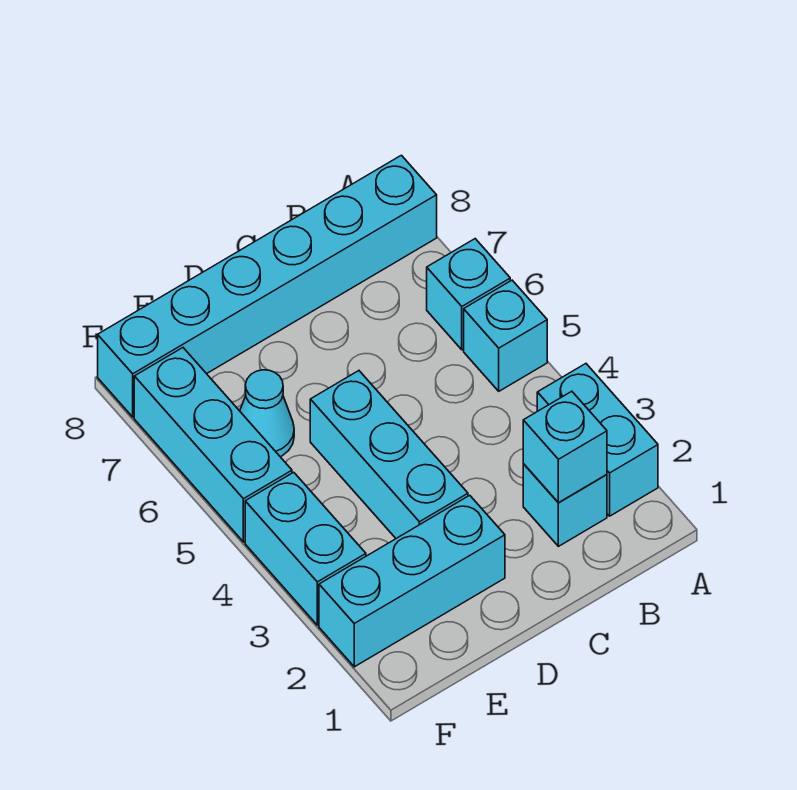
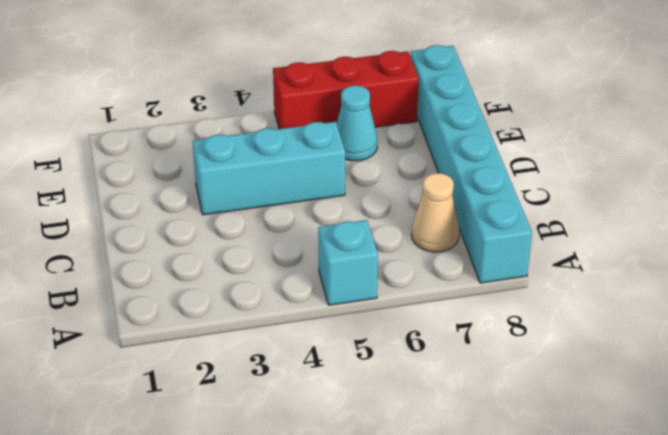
tan cone B7 level 1 -> none
red brick F5:F7 level 1 -> cyan brick F5:F7 level 1
none -> cyan brick A2:A3 level 1
none -> cyan brick A6 level 1

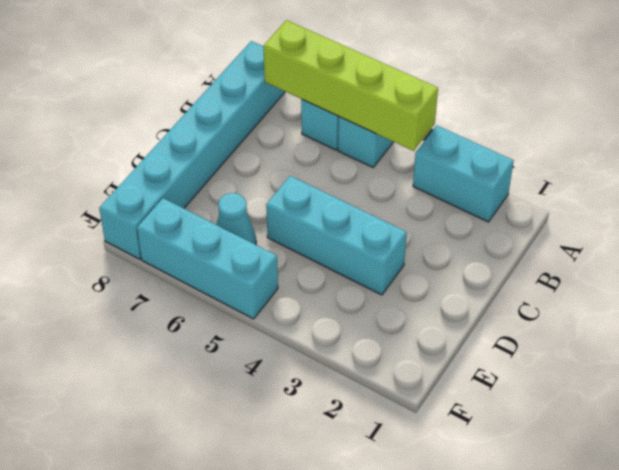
lime brick A4:A7 level 2 -> none
none -> cyan brick B2 level 1
none -> cyan brick D2:F2 level 1

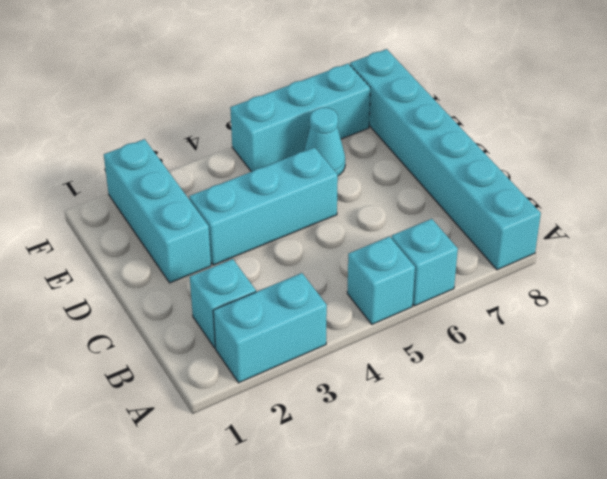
none -> cyan brick F3:F4 level 1
none -> cyan brick B2 level 2

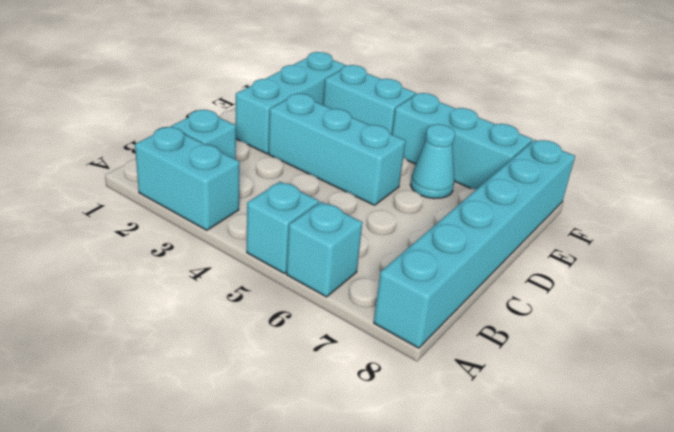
none -> cyan brick B2 level 2

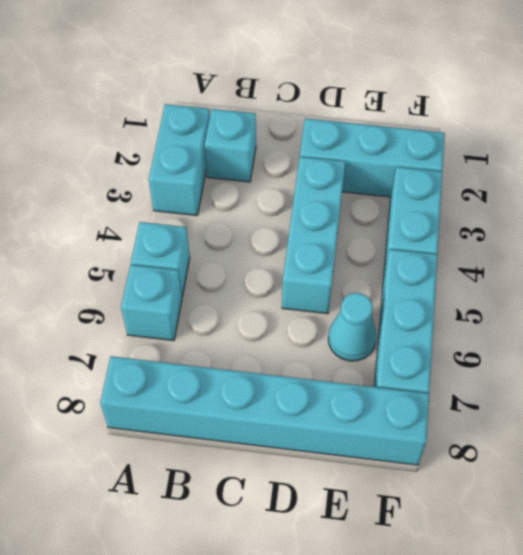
none -> cyan brick B2 level 2

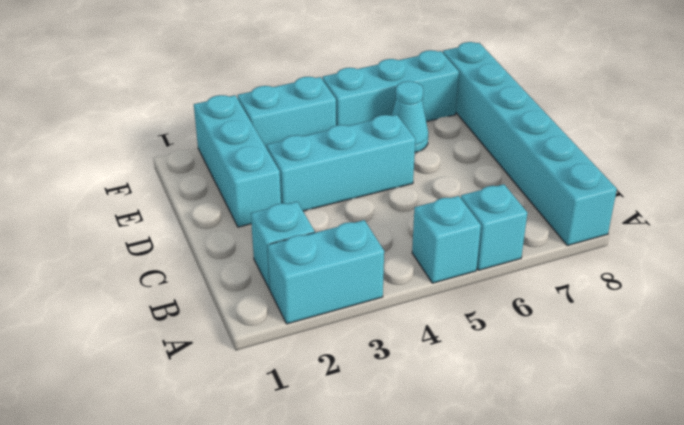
none -> cyan brick B2 level 2

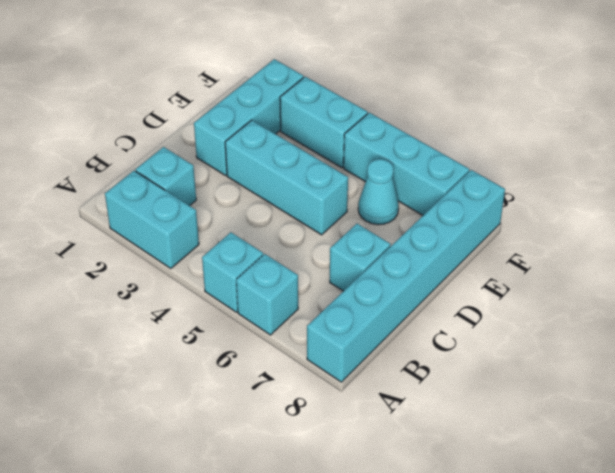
cyan brick C7 level 1 -> cyan brick B2 level 2

